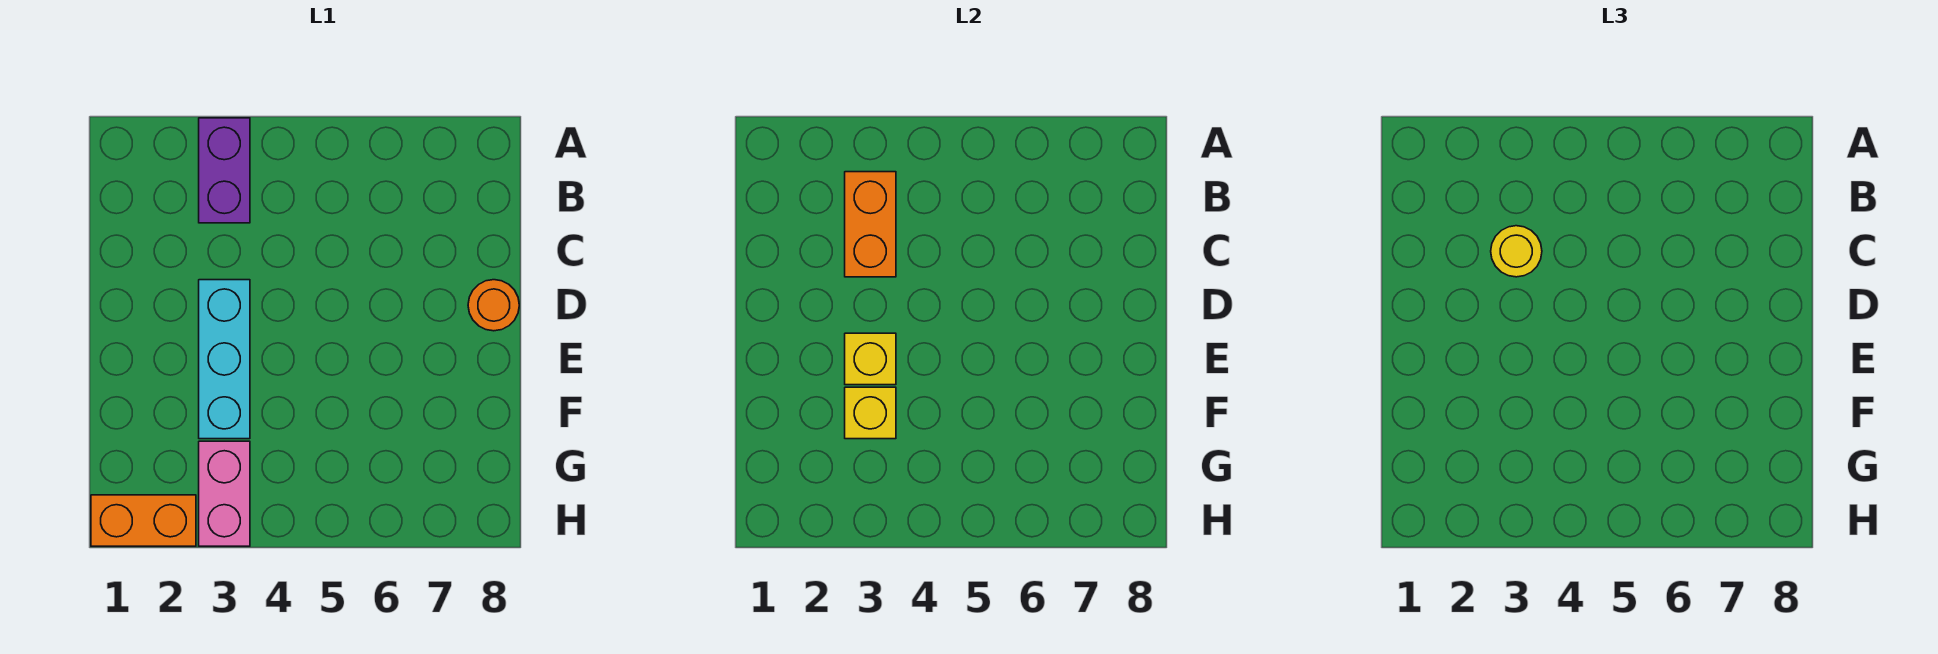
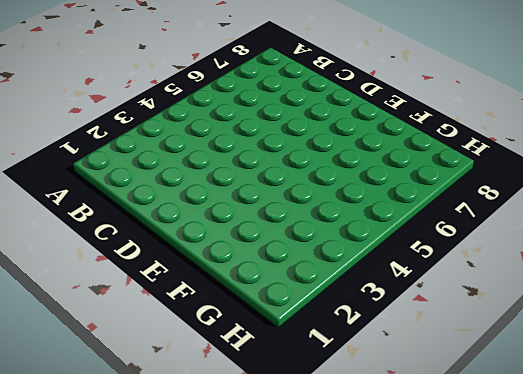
none -> purple brick A3:B3 level 1
none -> cyan brick D3:F3 level 1

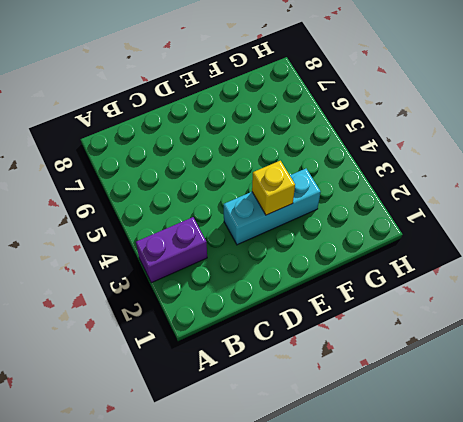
none -> orange round brick D8 level 1
none -> pink brick G3:H3 level 1

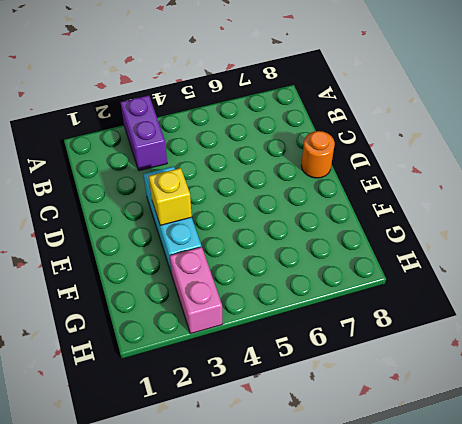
none -> orange brick H1:H2 level 1
none -> orange brick B3:C3 level 2

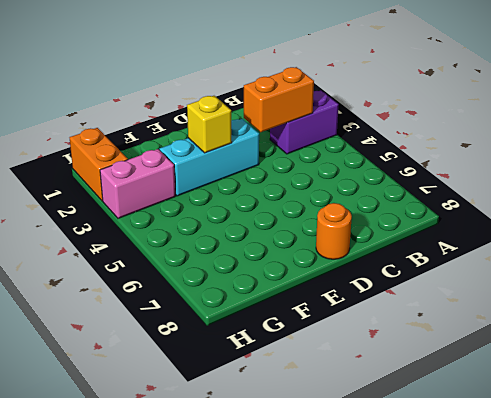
none -> yellow brick F3 level 2
none -> yellow round brick C3 level 3

